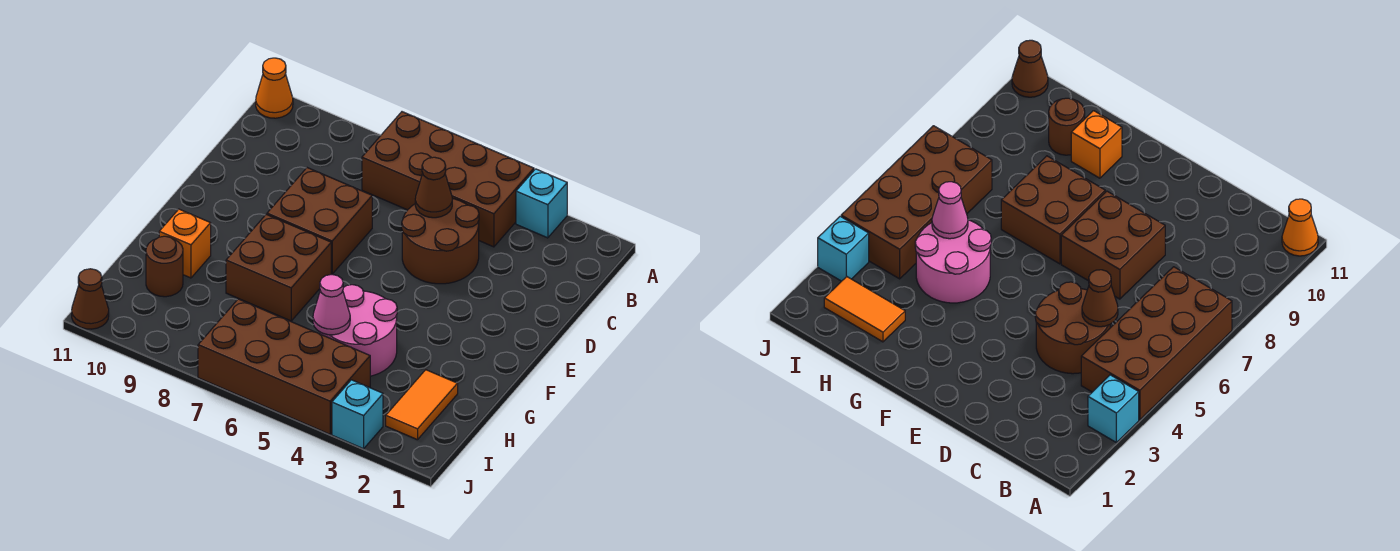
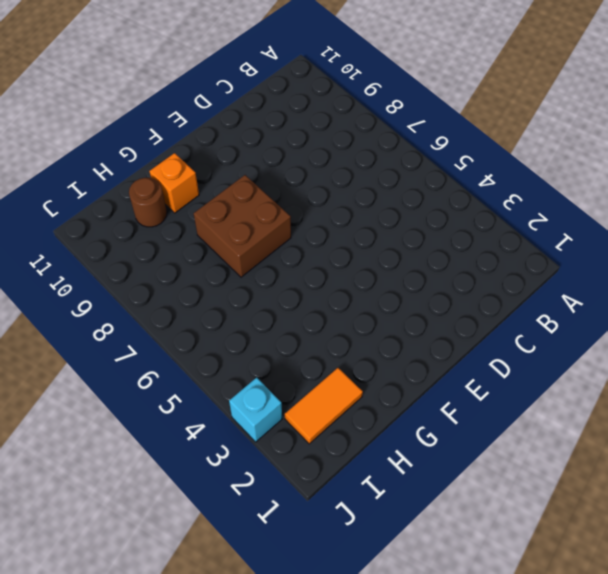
none -> cyan brick A3 level 1
none -> brown brick A4:B7 level 1
none -> orange cone A11 level 1

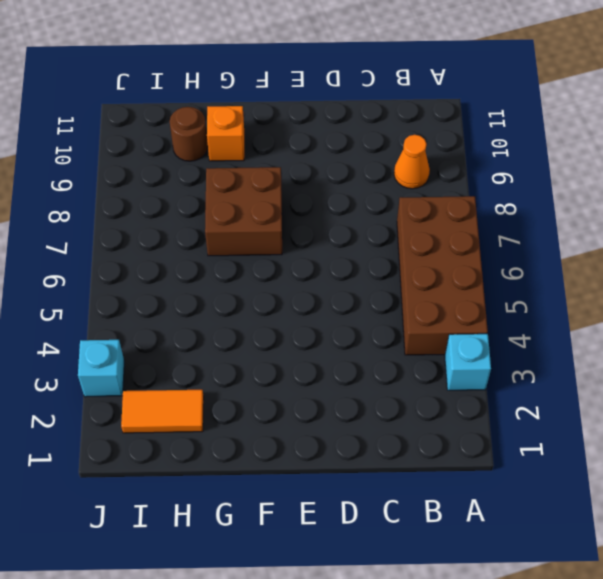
orange cone B9 level 1 -> orange cone A11 level 1
none -> brown round brick C4:D5 level 1
none -> brown brick D7:E8 level 1
none -> pink round brick G4:H5 level 1

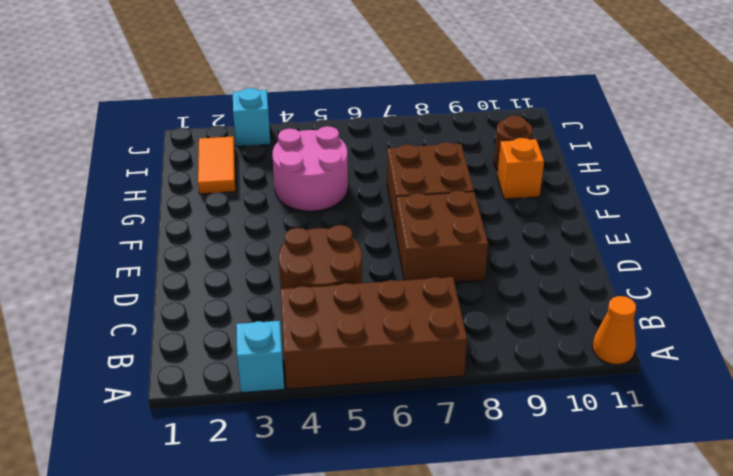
none -> brown brick I4:J7 level 1
none -> brown cone J11 level 1
none -> brown cone C5 level 2

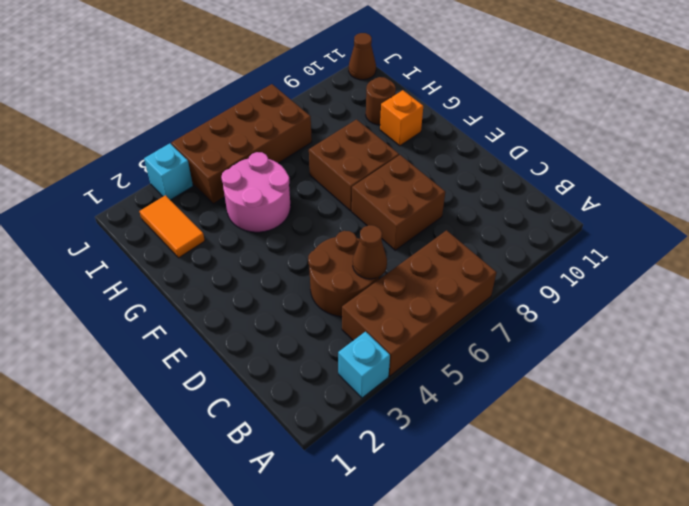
none -> orange cone A11 level 1
none -> pink cone H5 level 2

